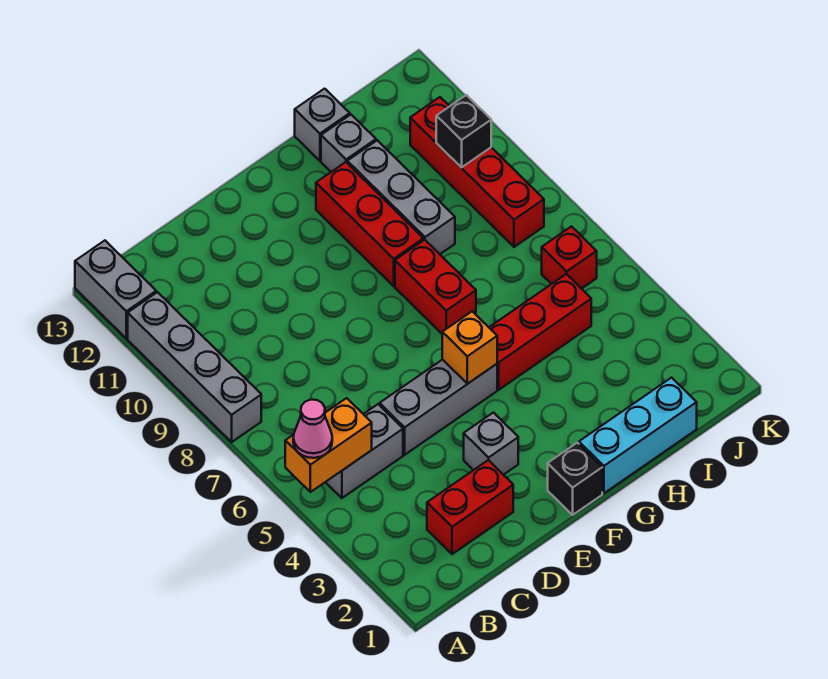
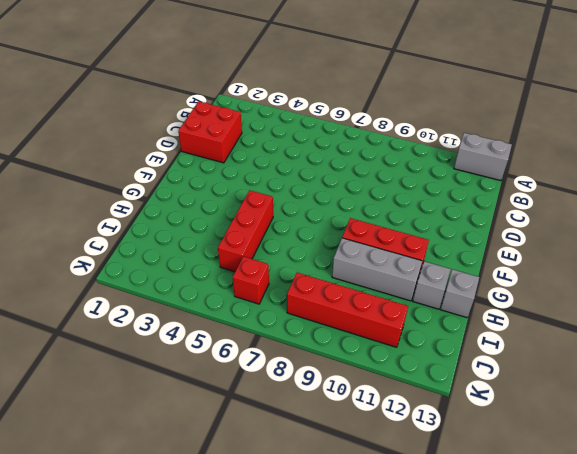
red brick C1:D2 level 1 -> red brick C2:D2 level 1
none -> grey brick A8:A11 level 1
none -> grey brick B5:C5 level 1
none -> grey brick D5:F5 level 1

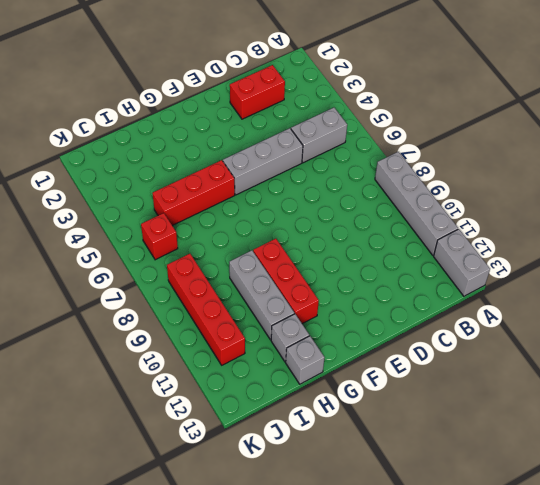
none -> grey brick E3 level 1
none -> black brick F1 level 1
none -> cyan brick G1:I1 level 1

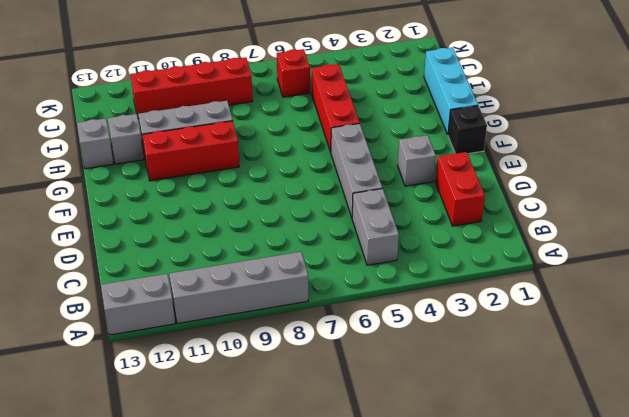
none -> red brick G7:G8 level 1
none -> orange brick A5:B5 level 2
none -> orange brick F5 level 2

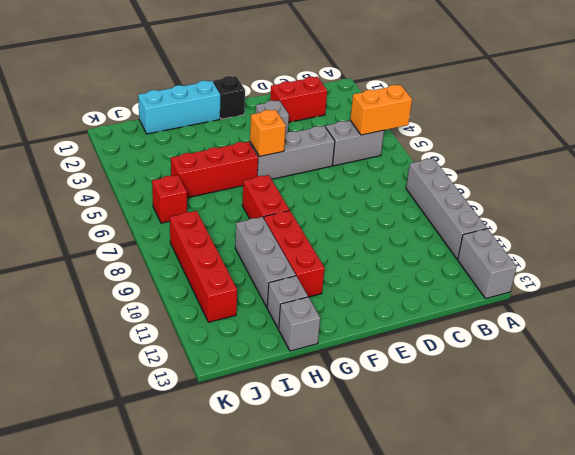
none -> black brick J10 level 2
none -> pink cone A5 level 3

